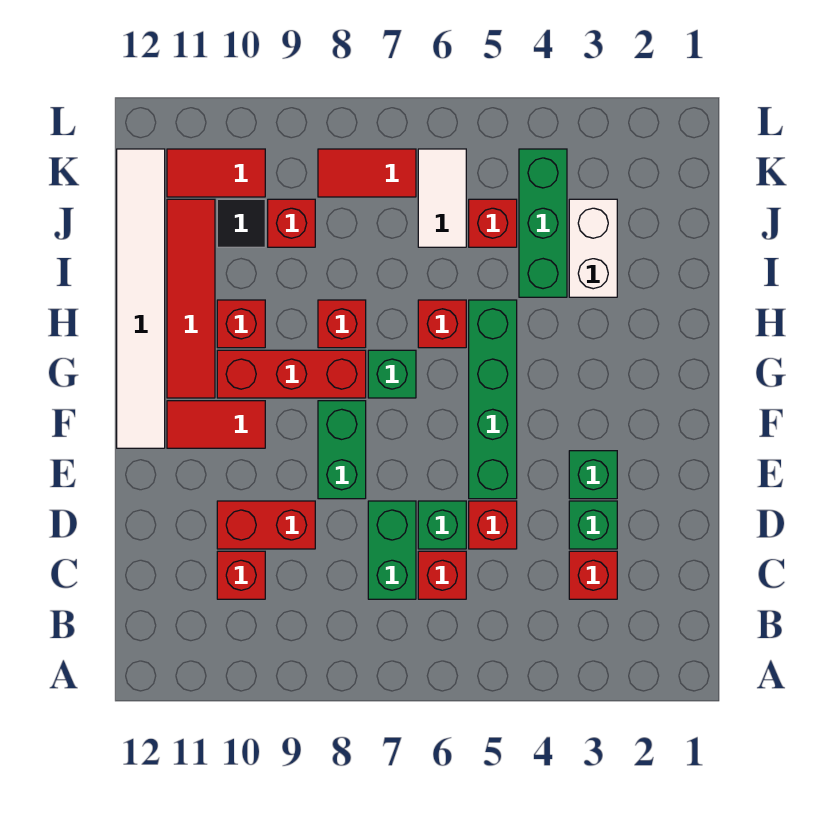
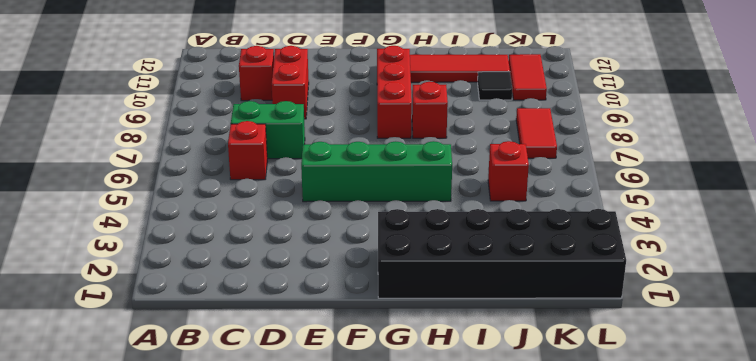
black brick G1:L2 level 1 -> none
none -> red brick C3 level 1
none -> green brick D3 level 1
none -> red brick D5 level 1

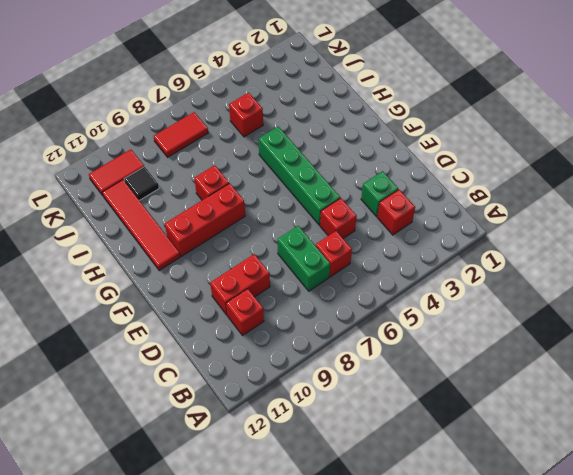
none -> green brick D6 level 1
none -> green brick E3 level 1
none -> green brick E8:F8 level 1

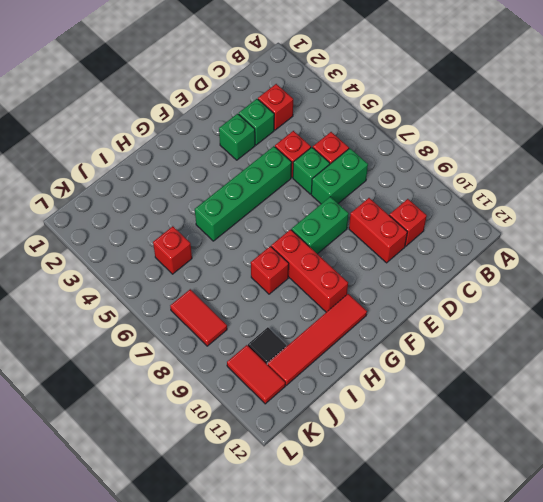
none -> red tile F10:F11 level 1
none -> white tile F12:K12 level 1
none -> green brick G7 level 1

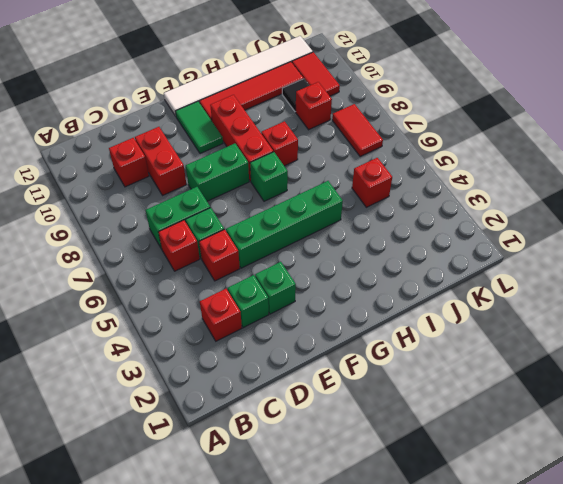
green tile F10:F11 level 1 -> red tile F10:F11 level 1
none -> red brick H6 level 1
none -> red brick H10 level 1
none -> white brick I3:J3 level 1

